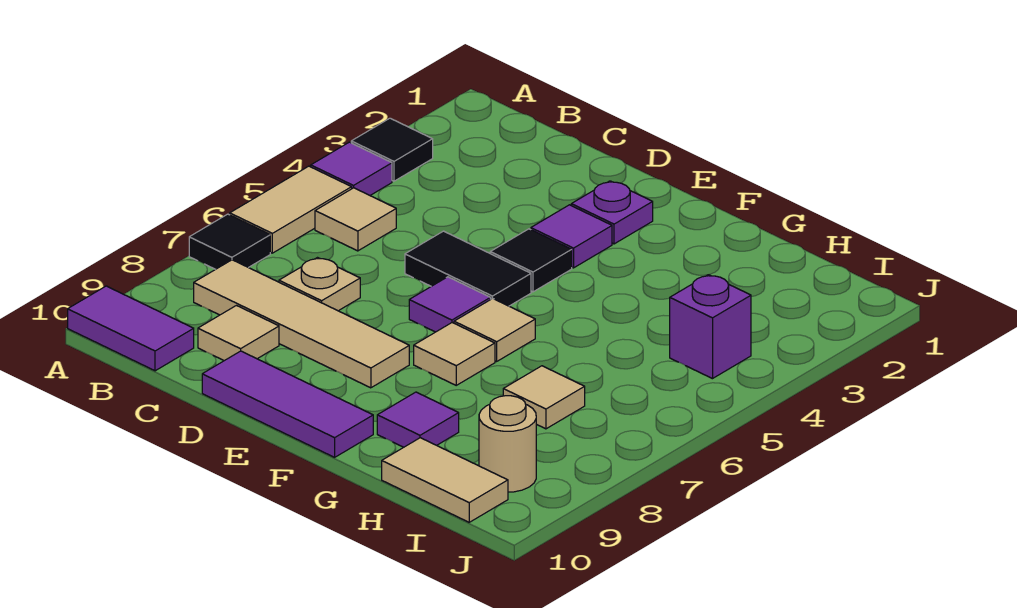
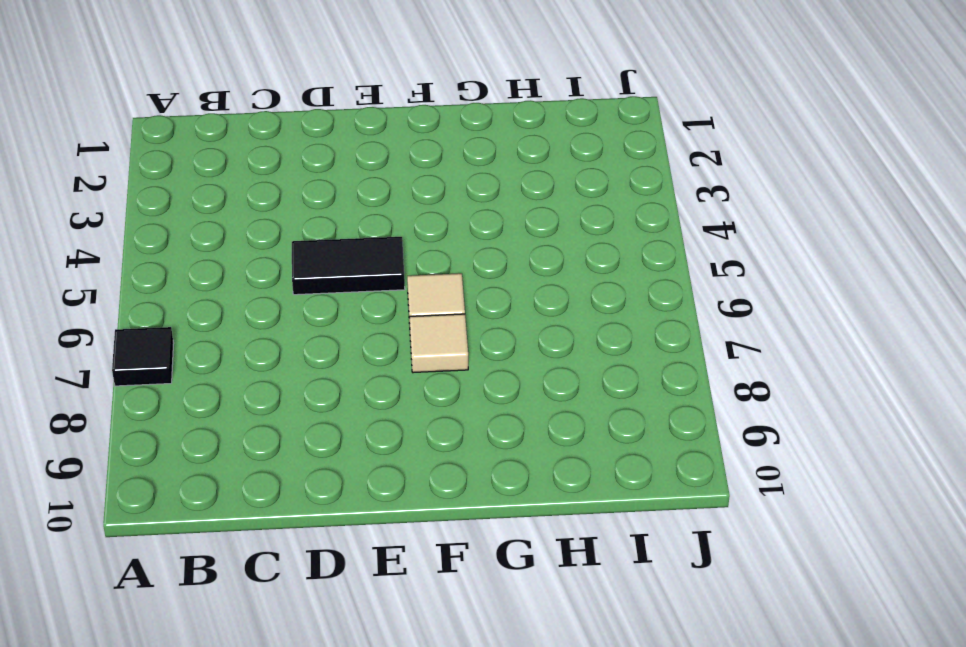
none -> black tile A3 level 1
none -> purple tile A4 level 1
none -> tan tile A5:A6 level 1

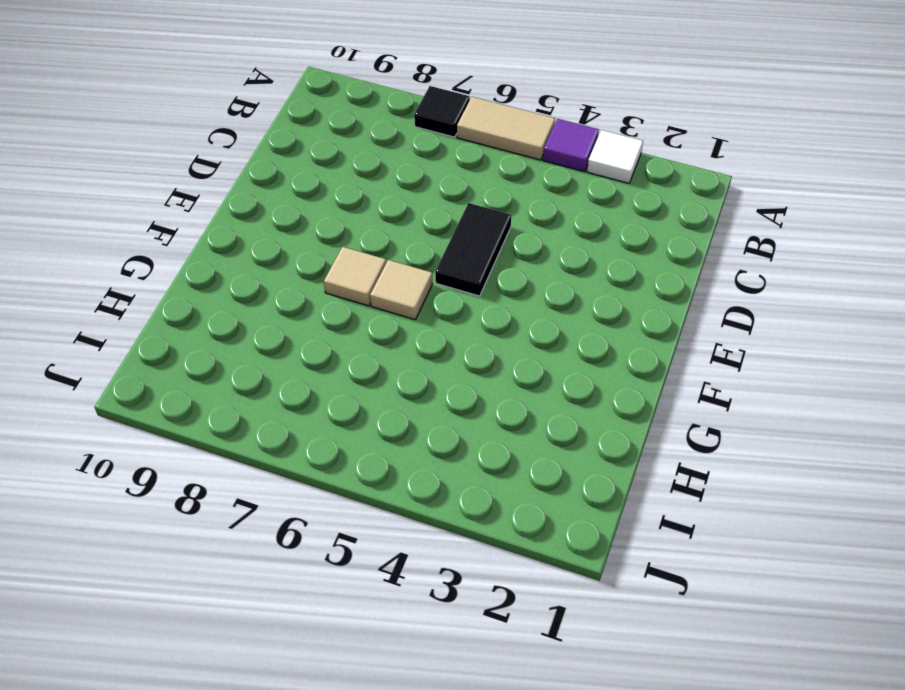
white tile A3 level 1 -> black tile A3 level 1
none -> purple tile A10:B10 level 1
none -> tan tile B5 level 1
none -> tan tile B8:E8 level 1

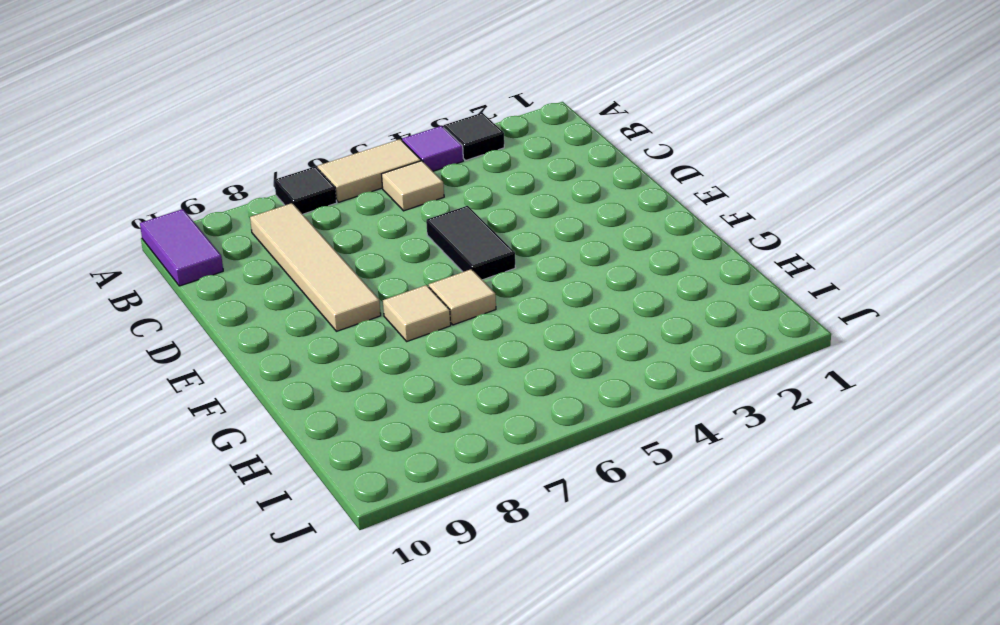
none -> tan plate C7 level 1
none -> tan tile C9 level 1
none -> purple tile D10:F10 level 1

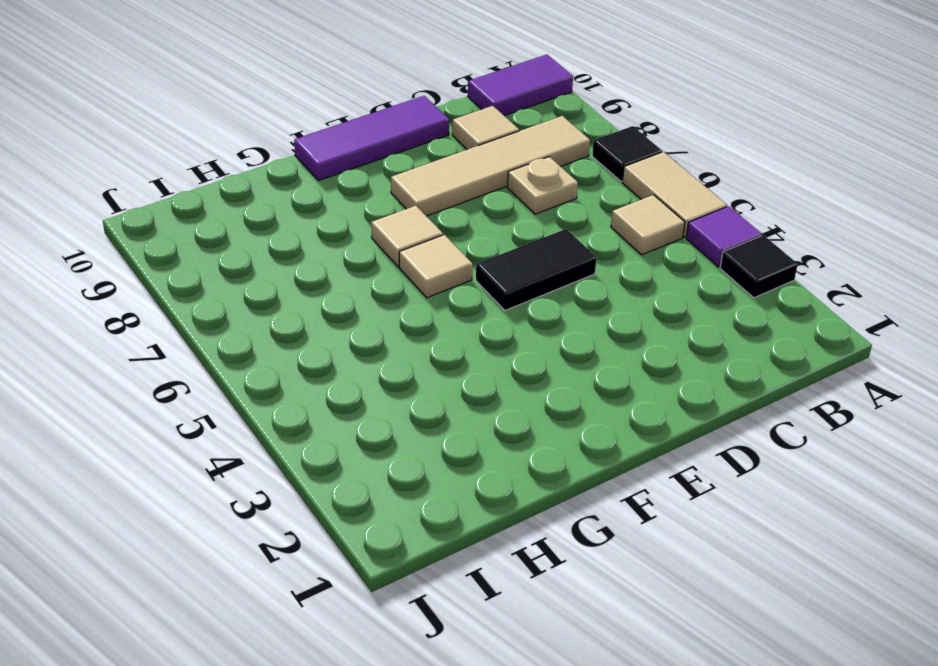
none -> purple plate E2 level 1
none -> purple tile E3 level 1
none -> black tile E4 level 1

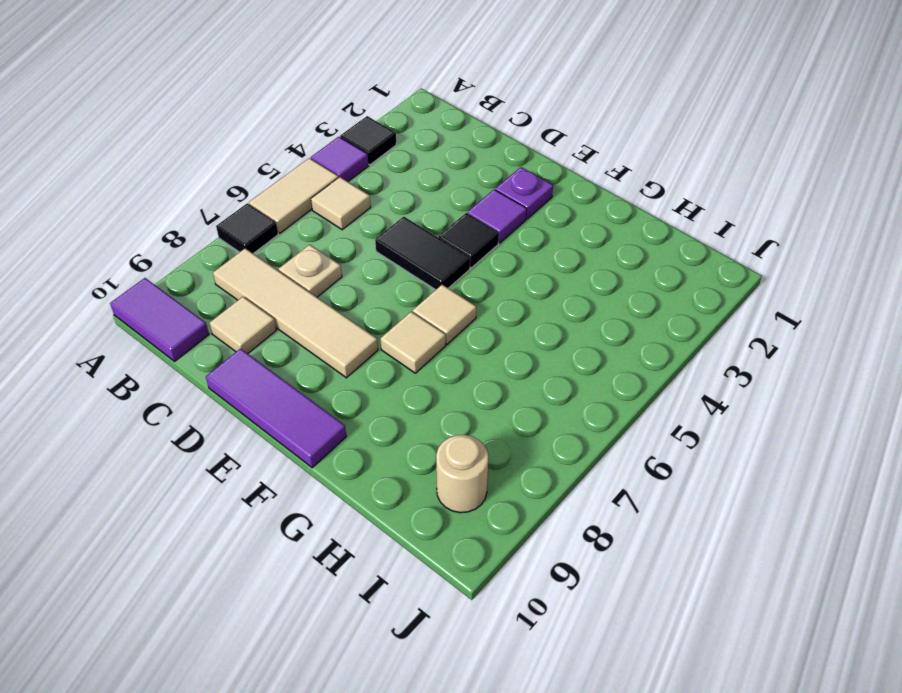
none -> purple tile E6 level 1
none -> purple tile G9 level 1
none -> tan tile H7 level 1

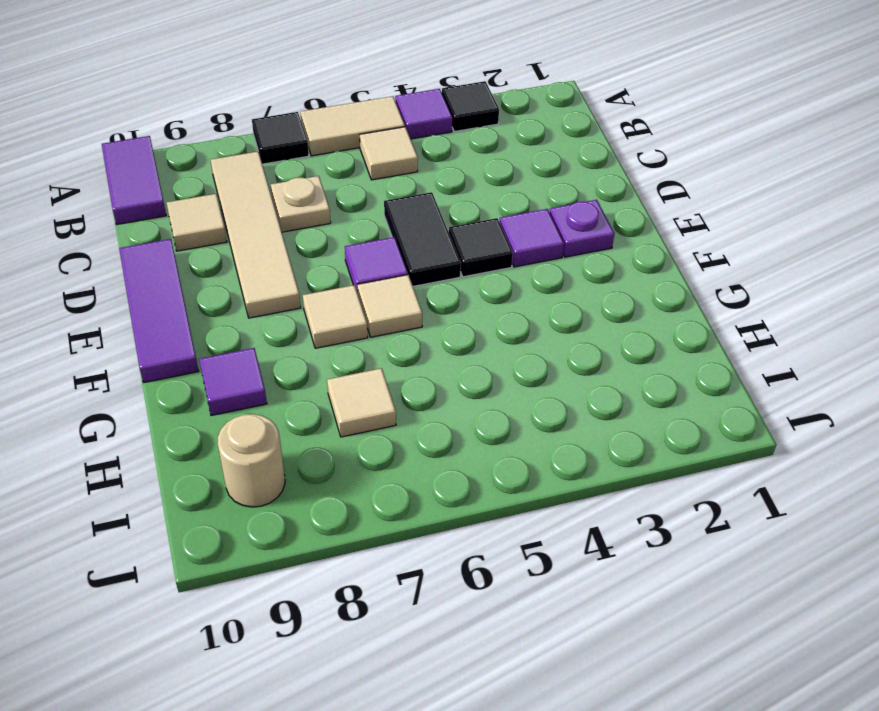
none -> tan tile H10:I10 level 1
none -> purple brick I4 level 1

